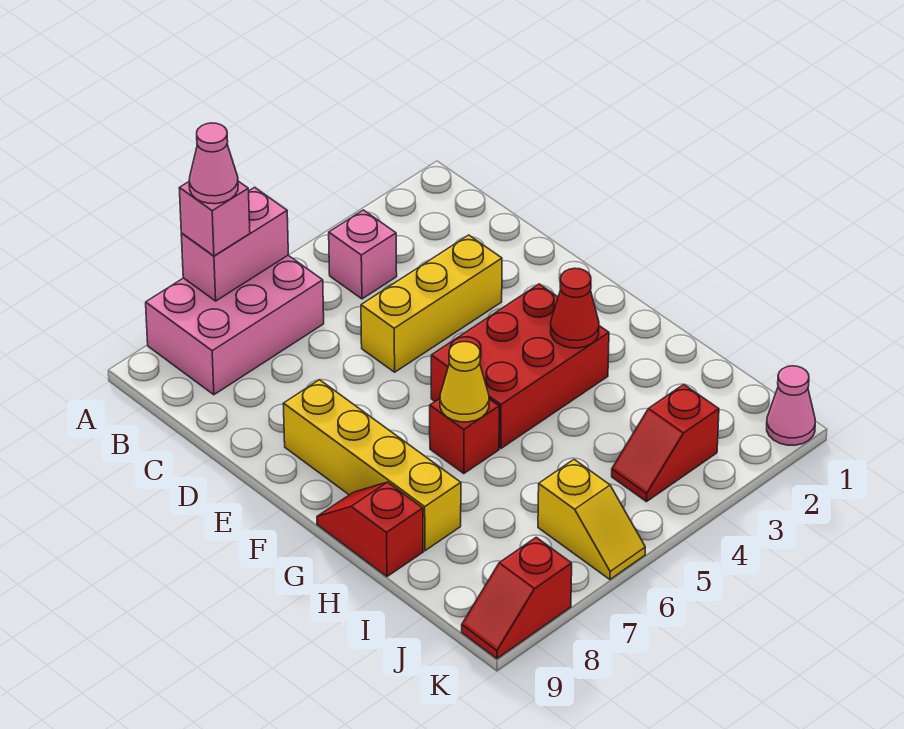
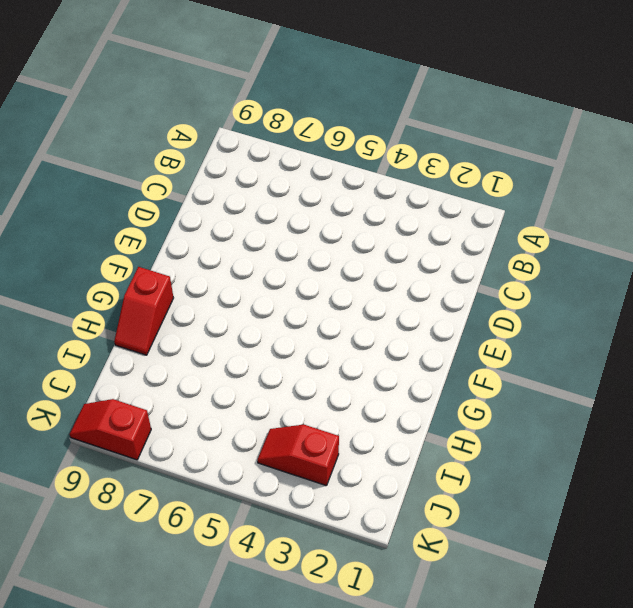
red slope G9:H9 level 1 top G -> red slope G9:H9 level 1 top H
none -> pink brick A6:B8 level 1
none -> pink brick B4 level 1
none -> yellow brick D3:D5 level 1

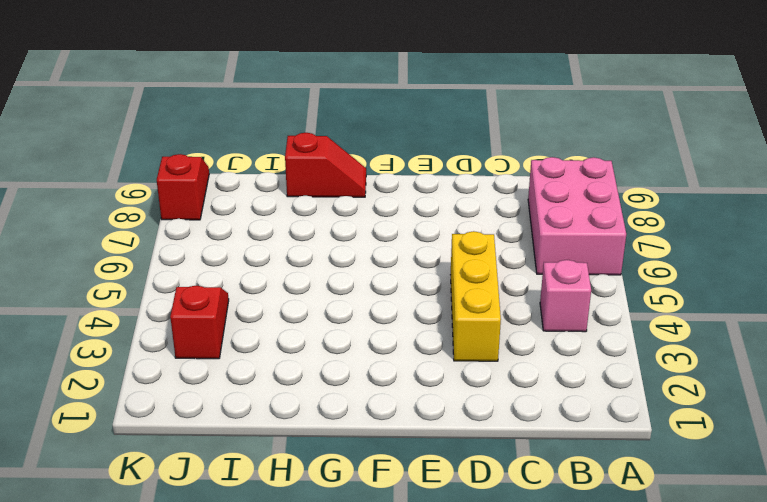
none -> yellow brick E8:H8 level 1
none -> red brick F3:G5 level 1
none -> red brick G6 level 1

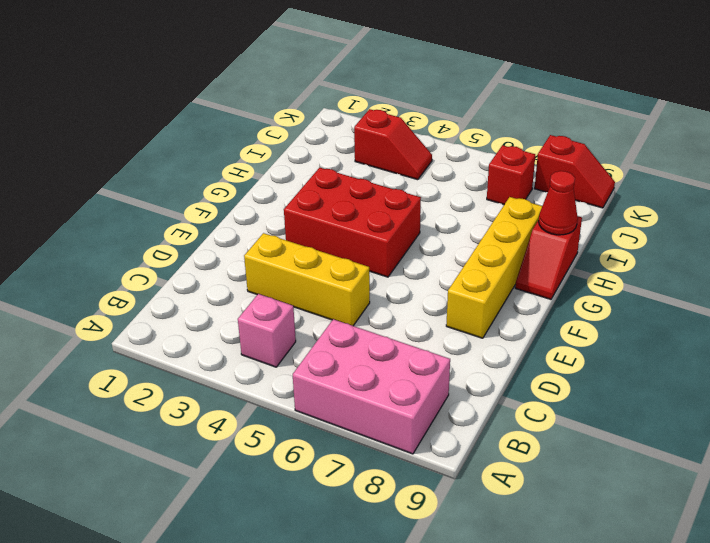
red cone H9 level 2 -> red cone G3 level 2
red brick J7 level 1 -> red brick G6 level 1
none -> yellow slope J6:K6 level 1 top J
none -> pink cone K1 level 1
none -> pink brick A6:A7 level 2

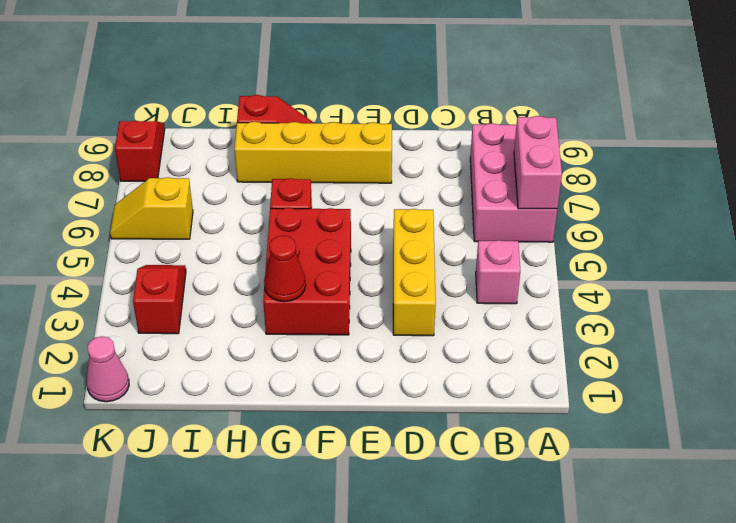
none -> yellow cone G6 level 2
none -> pink brick A7 level 3
none -> pink cone A7 level 4

